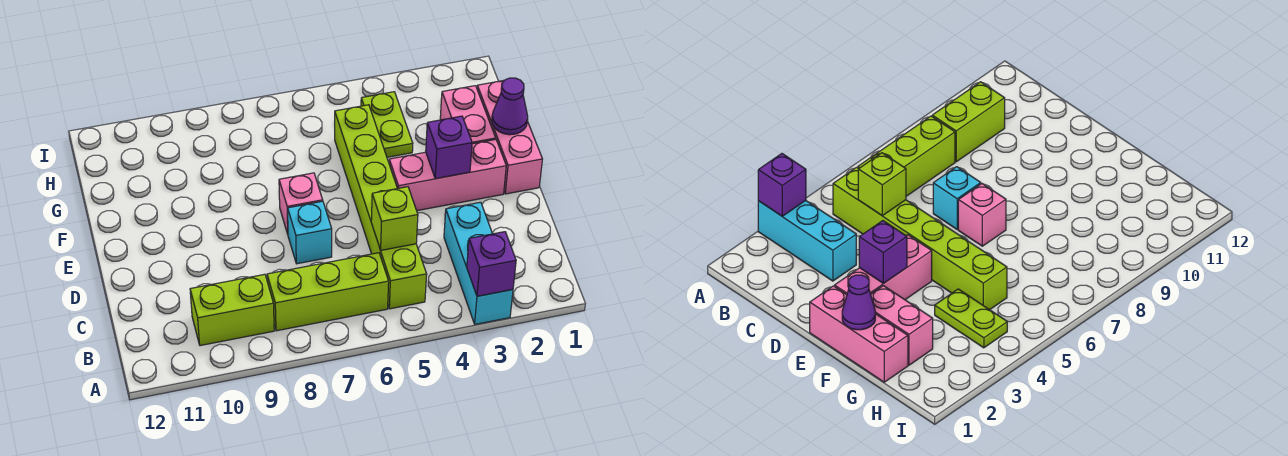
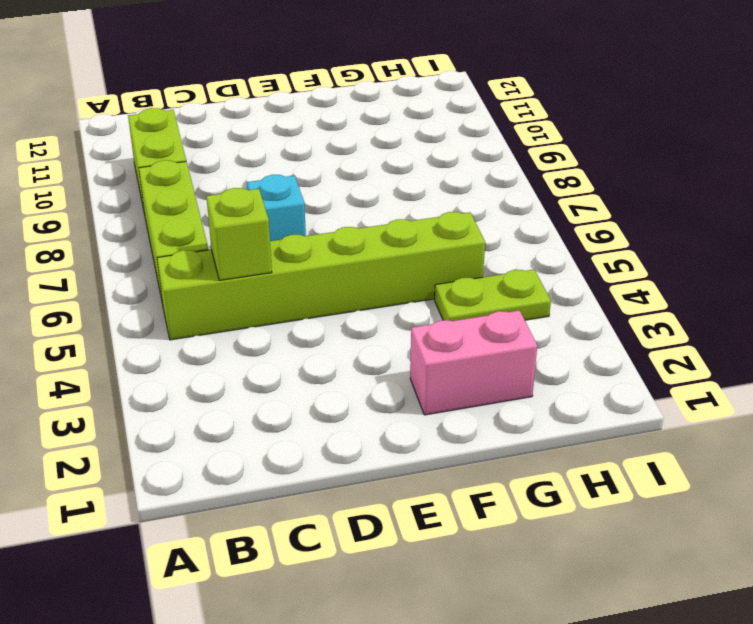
none -> cyan brick A3:C3 level 1
none -> pink brick E1:G1 level 1
none -> pink brick E2:E4 level 1

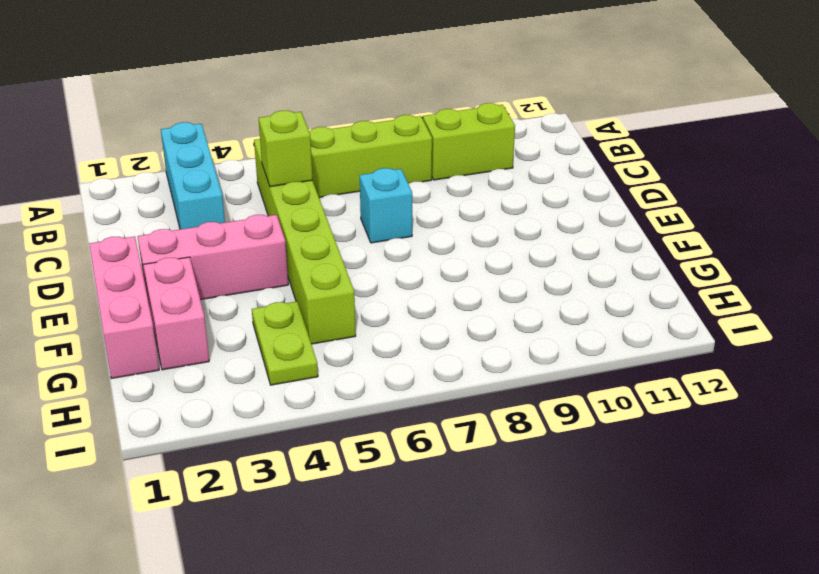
none -> pink brick E7 level 1
none -> purple brick A3 level 2
none -> purple brick E3 level 2

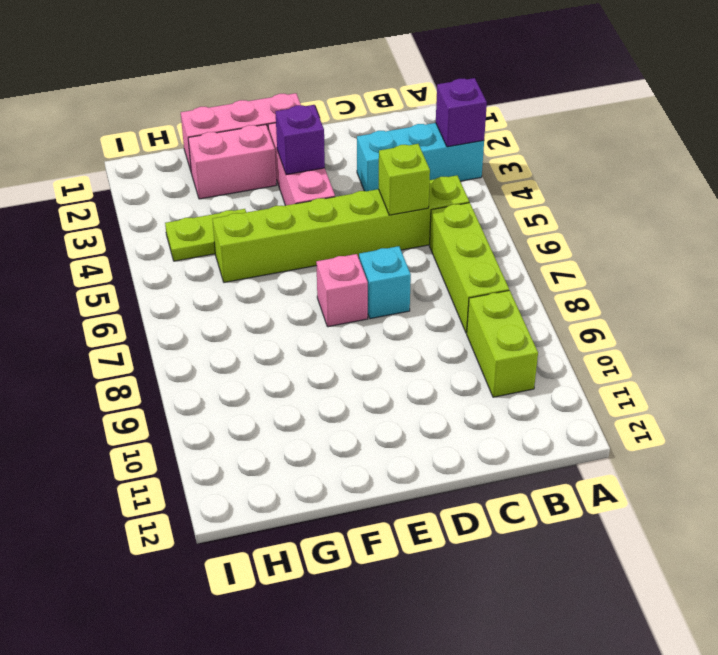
none -> purple cone F1 level 2

